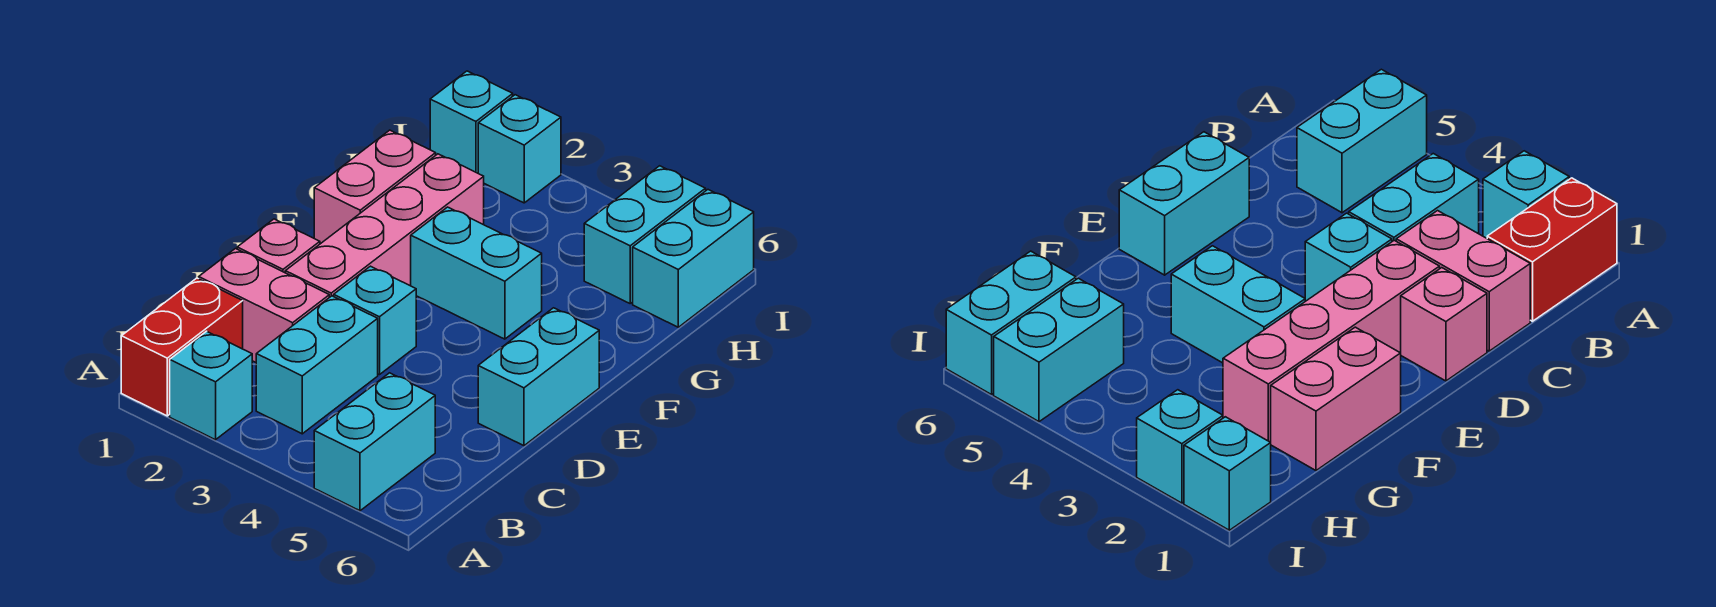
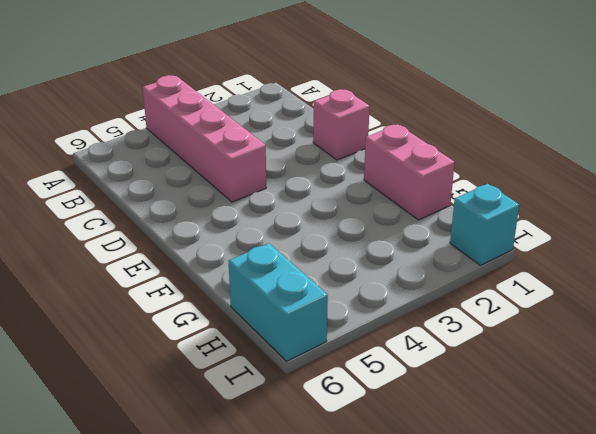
pink brick A4:D4 level 1 -> pink brick D2:G2 level 1
none -> red brick A1:B1 level 1
none -> cyan brick A2 level 1
none -> cyan brick A5:B5 level 1

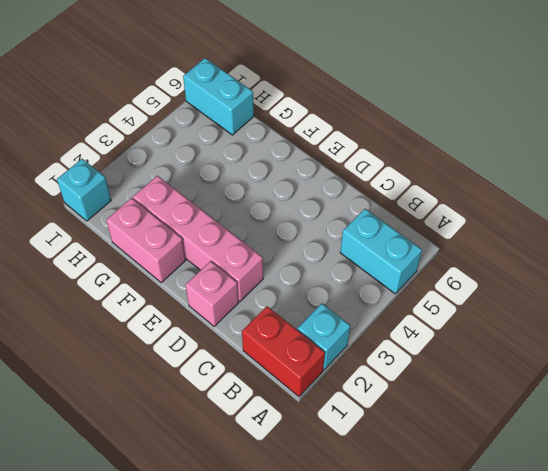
none -> cyan brick B3:C3 level 1
none -> pink brick C1:C2 level 1
none -> cyan brick D3 level 1

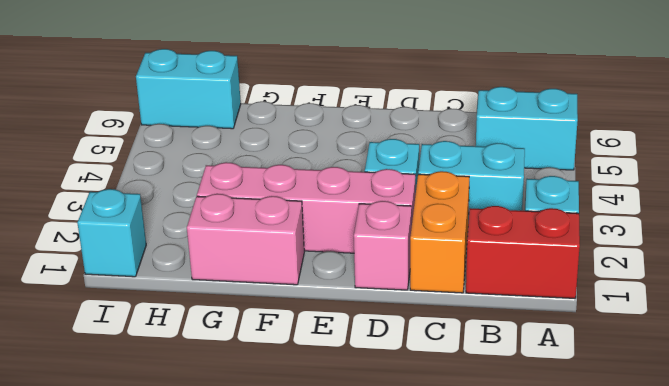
orange brick C1:C2 level 1 -> pink brick C1:C2 level 1
none -> cyan brick D6:E6 level 1
none -> cyan brick F3:F4 level 1
none -> cyan brick H5:I5 level 1

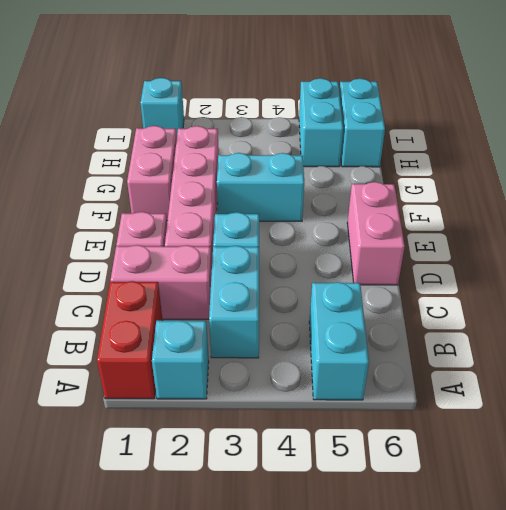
pink brick D6:E6 level 1 -> cyan brick D6:E6 level 1
none -> cyan brick I2 level 1

